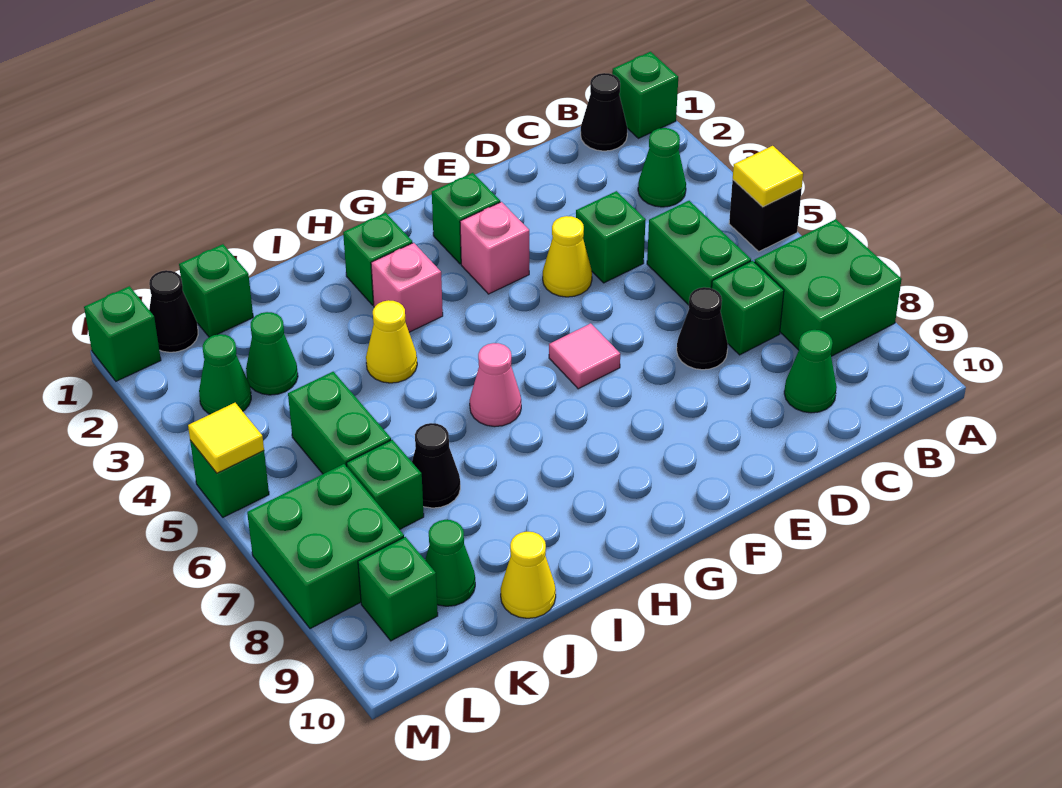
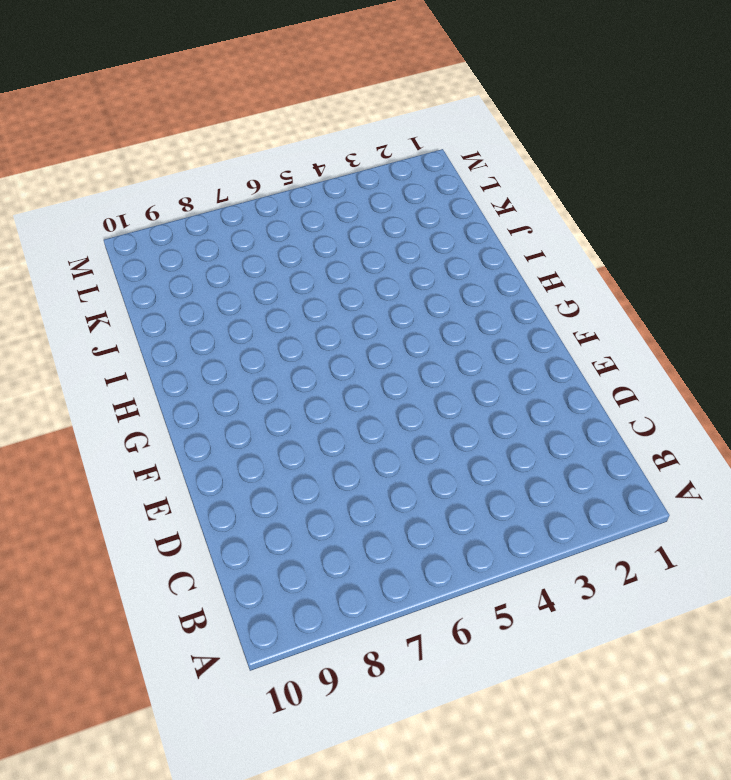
none -> green brick A1 level 1
none -> black brick A5 level 1
none -> green brick A7:B8 level 1
none -> black cone B1 level 1

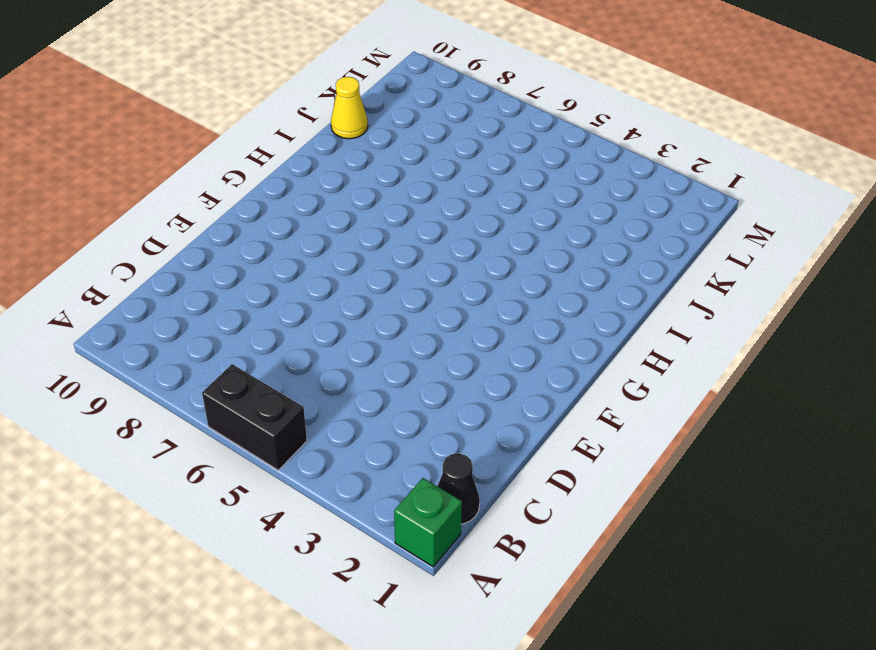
black brick A5:A6 level 1 -> black brick A5 level 1
none -> green brick A7:B8 level 1
none -> green cone B3 level 1
none -> green brick C5:C6 level 1
none -> green brick C7 level 1

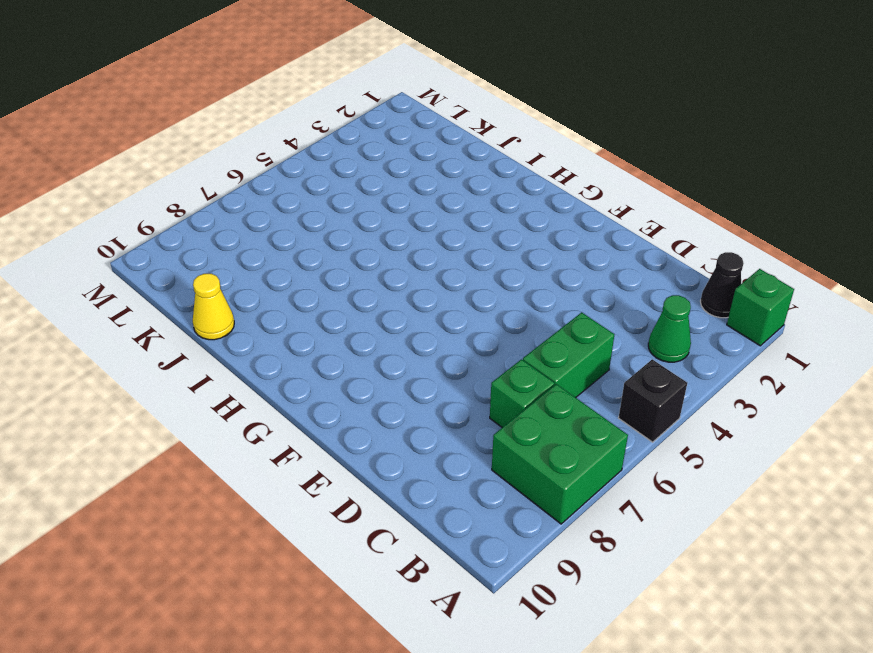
none -> green cone C9 level 1
none -> green brick D4 level 1
none -> black cone D7 level 1
none -> yellow cone E4 level 1

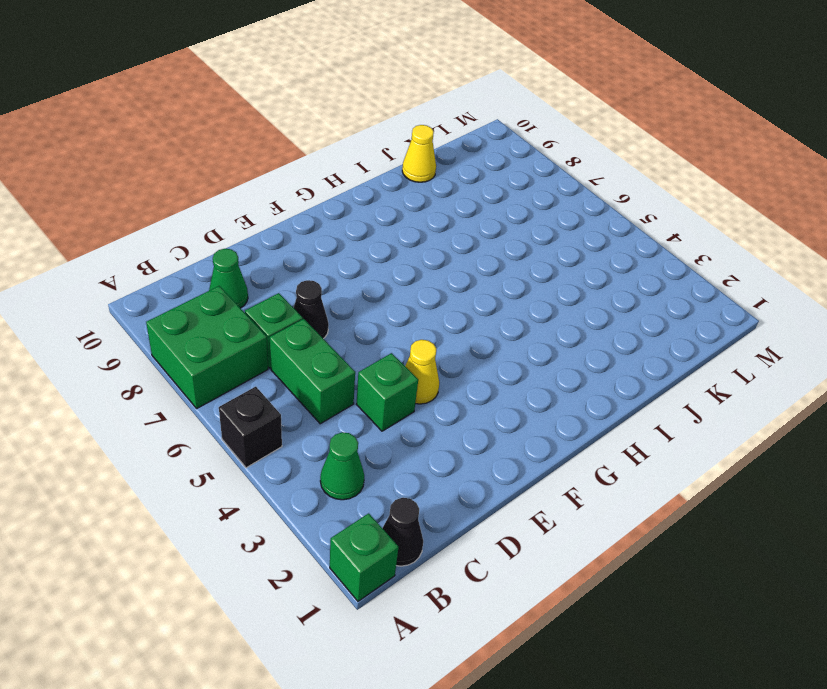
none -> green brick F2 level 1
none -> pink brick F3 level 1
none -> pink tile F6 level 1
none -> green brick H2 level 1

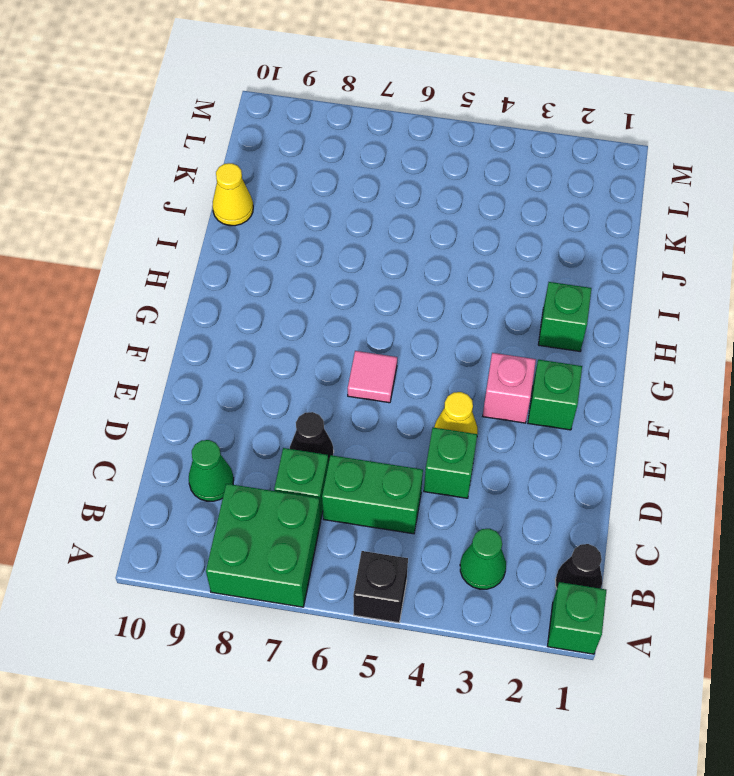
none -> pink brick H3 level 1
none -> pink cone H6 level 1
none -> yellow cone I4 level 1
none -> black cone J7 level 1

